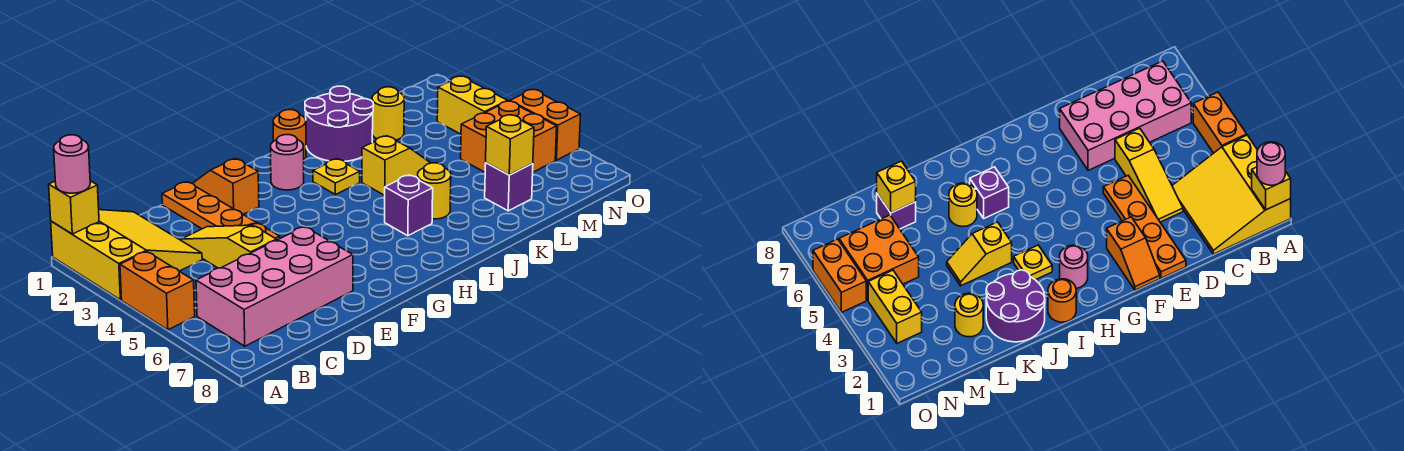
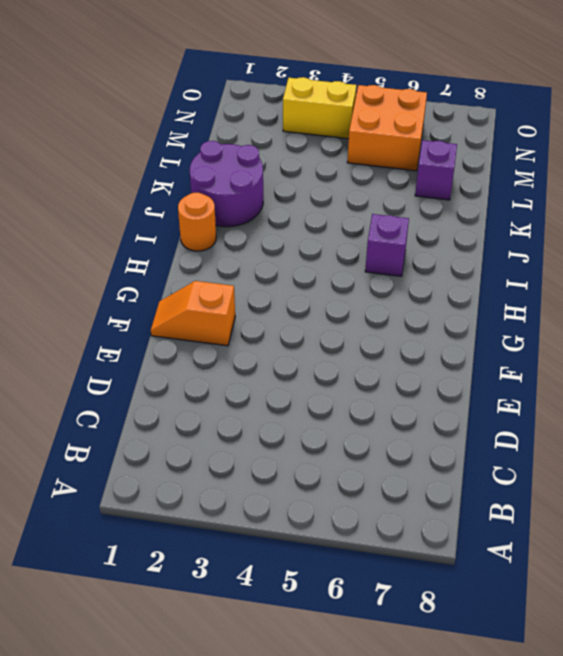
none -> yellow slope A1:C3 level 1 top A
none -> orange brick A4:A5 level 1
none -> pink brick B6:E7 level 1

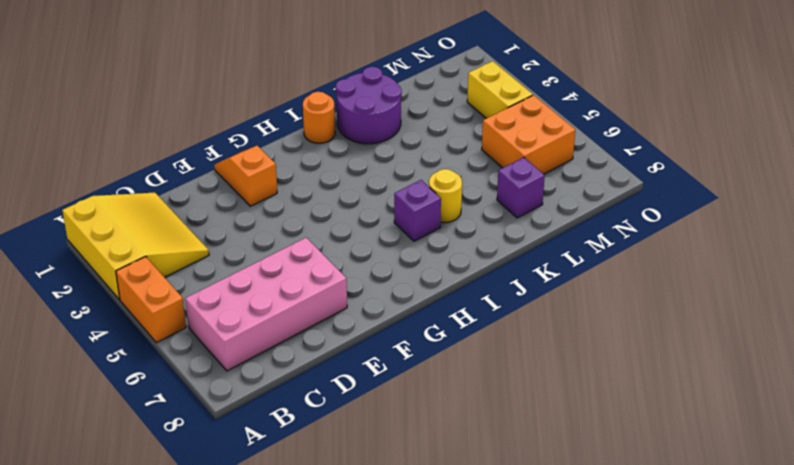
none -> yellow slope D3:D5 level 1 top 5
none -> orange plate E1:E4 level 1
none -> pink round brick H2 level 1

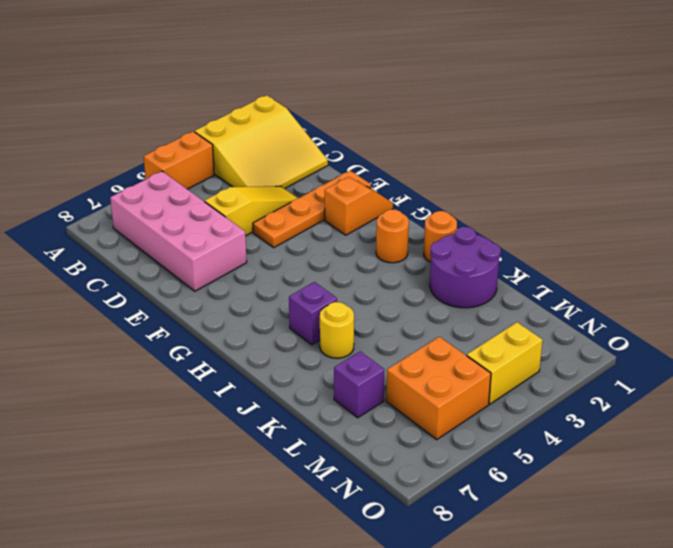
orange round brick H2 level 1 -> pink round brick H2 level 1
none -> yellow plate I3 level 1
none -> yellow slope J4:K4 level 1 top J
none -> yellow round brick L2 level 1

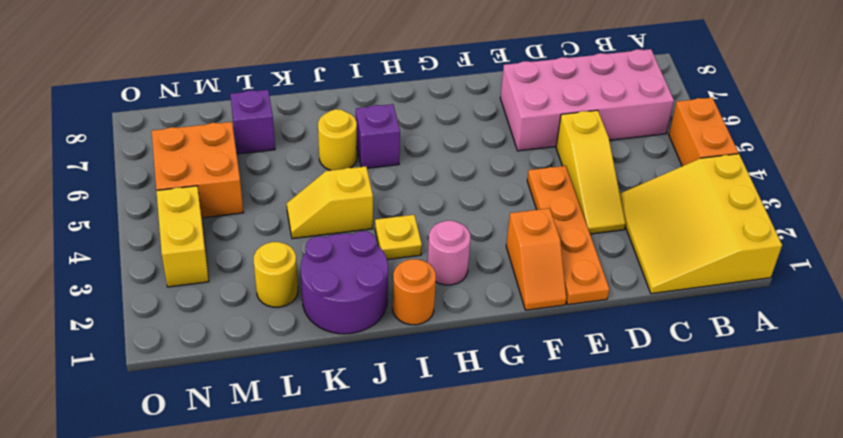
none -> orange brick O5:O6 level 1
none -> yellow brick A1 level 2
none -> yellow brick L7 level 2

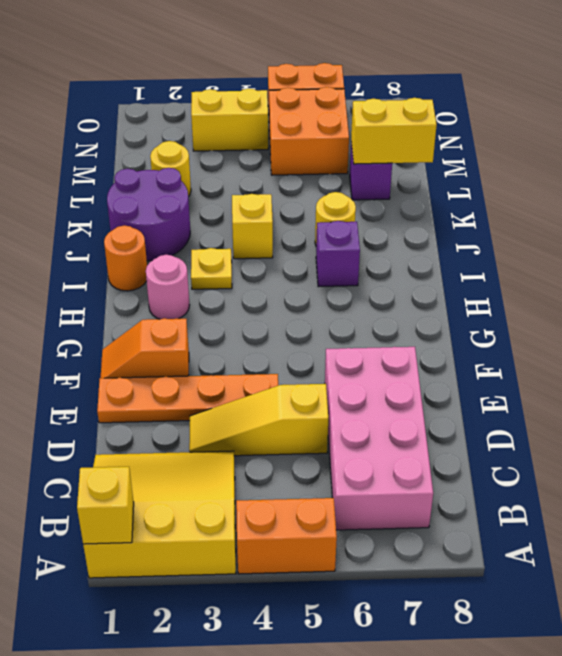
yellow brick L7:L8 level 2 -> yellow brick L7 level 2
none -> pink round brick A1 level 3

